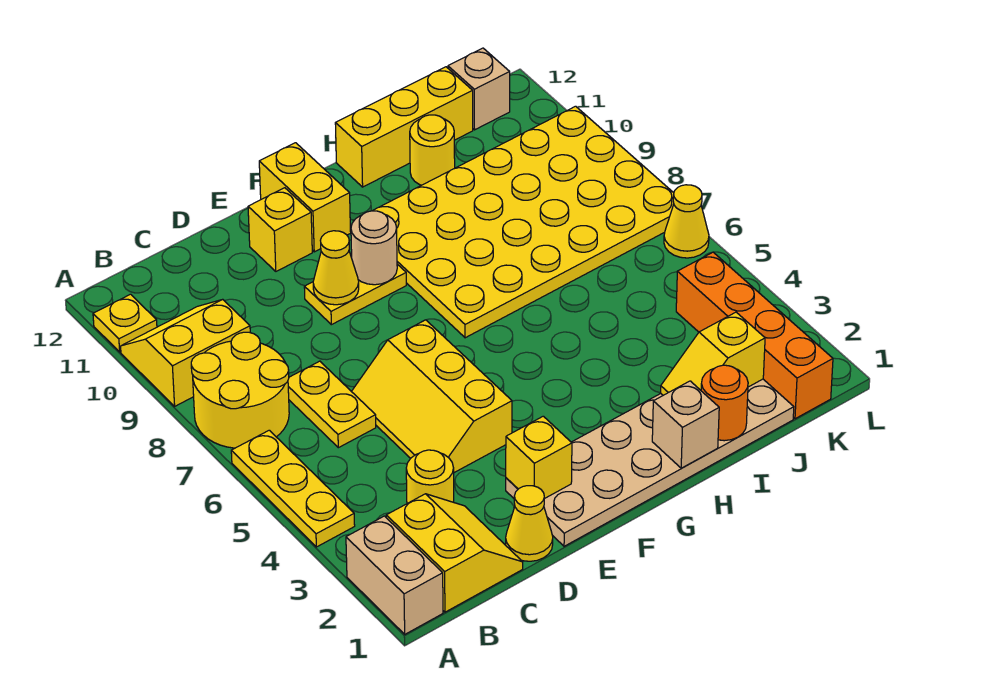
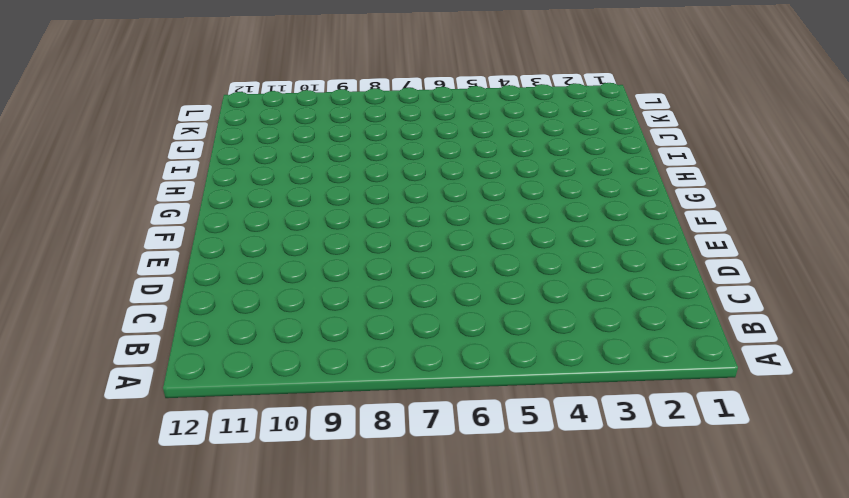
none -> tan brick A1:A2 level 1
none -> yellow plate A4:A6 level 1
none -> yellow round brick A7:B8 level 1

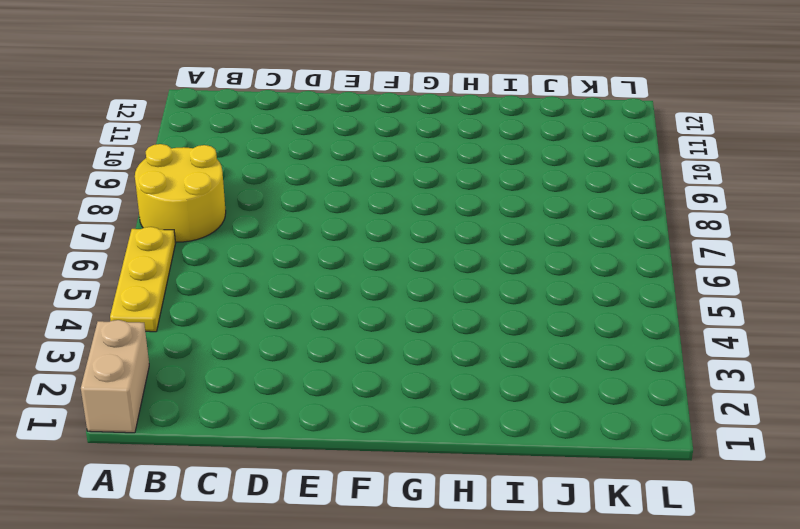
none -> yellow slope A9:B10 level 1 top 9
none -> yellow plate A11 level 1
none -> yellow slope B1:C2 level 1 top B

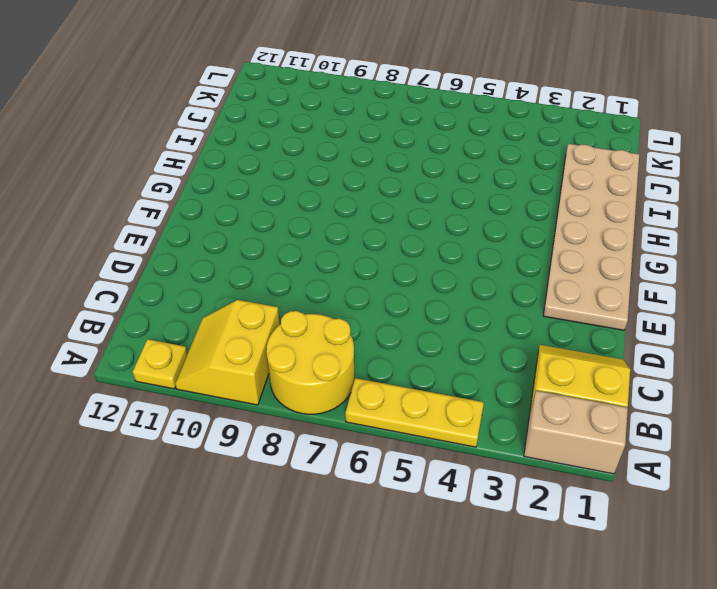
none -> yellow round brick C3 level 1
none -> yellow plate C6:C7 level 1
none -> yellow cone D1 level 1

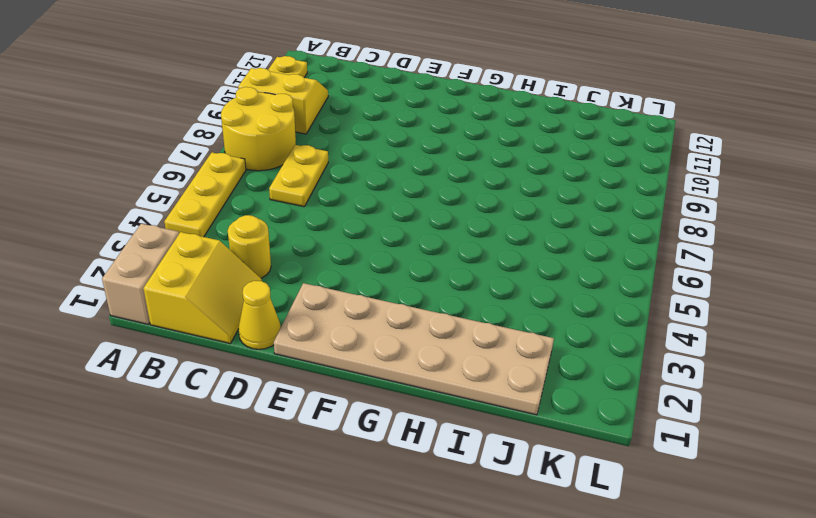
none -> yellow slope D4:E6 level 1 top E
none -> yellow plate E9:F9 level 1
none -> yellow brick E11 level 1

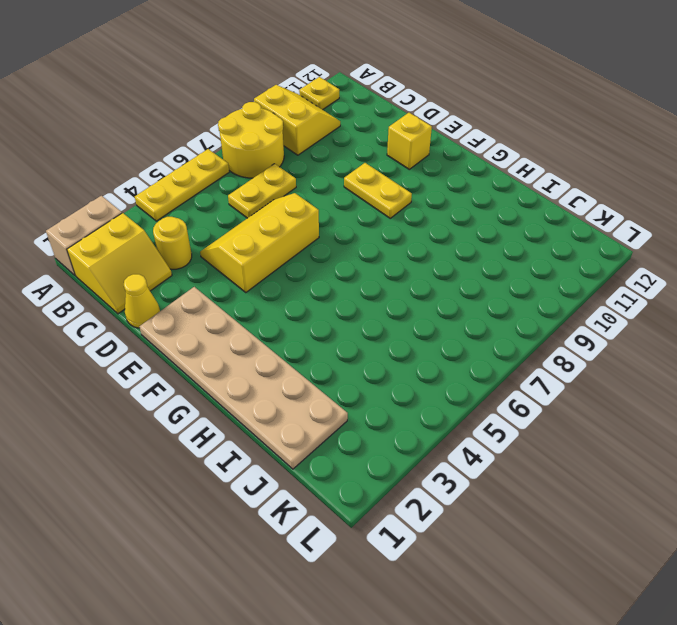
none -> yellow brick F11:F12 level 1
none -> yellow plate G7:L10 level 1
none -> yellow brick H12:J12 level 1

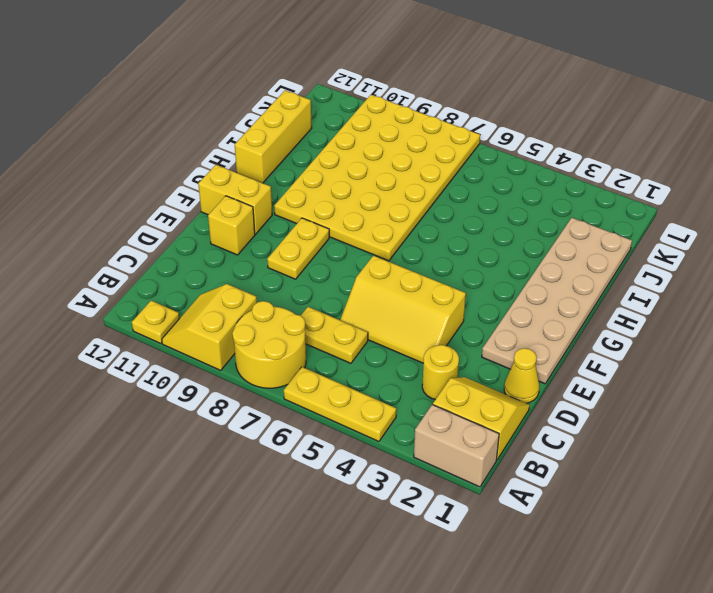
none -> yellow round brick I11 level 1
none -> orange brick K1:K4 level 1
none -> tan brick K12 level 1

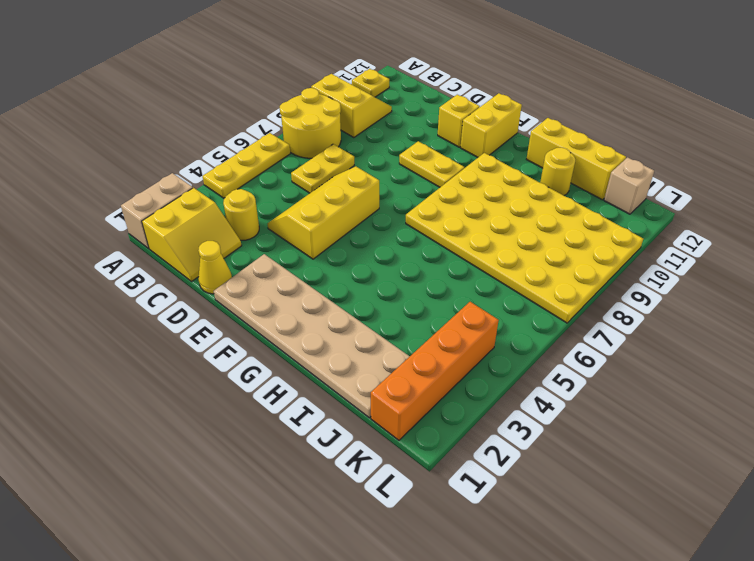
none -> yellow cone L6 level 1
none -> yellow brick E2 level 2
none -> yellow cone E9 level 2

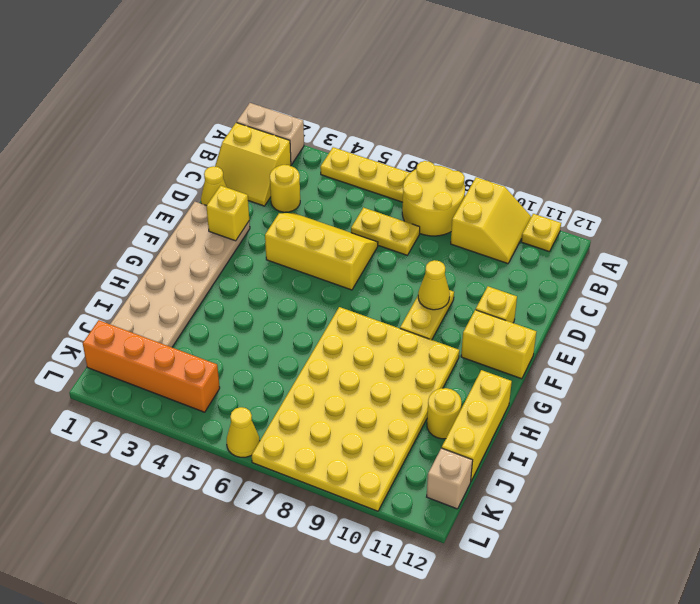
none -> tan round brick F9 level 2
none -> tan brick H1 level 2
none -> orange round brick I1 level 2

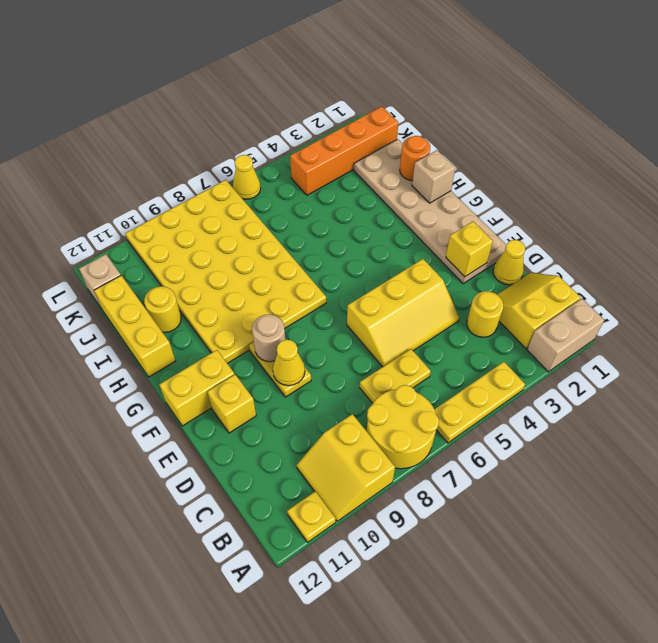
none -> yellow slope I2:J2 level 2 top J

